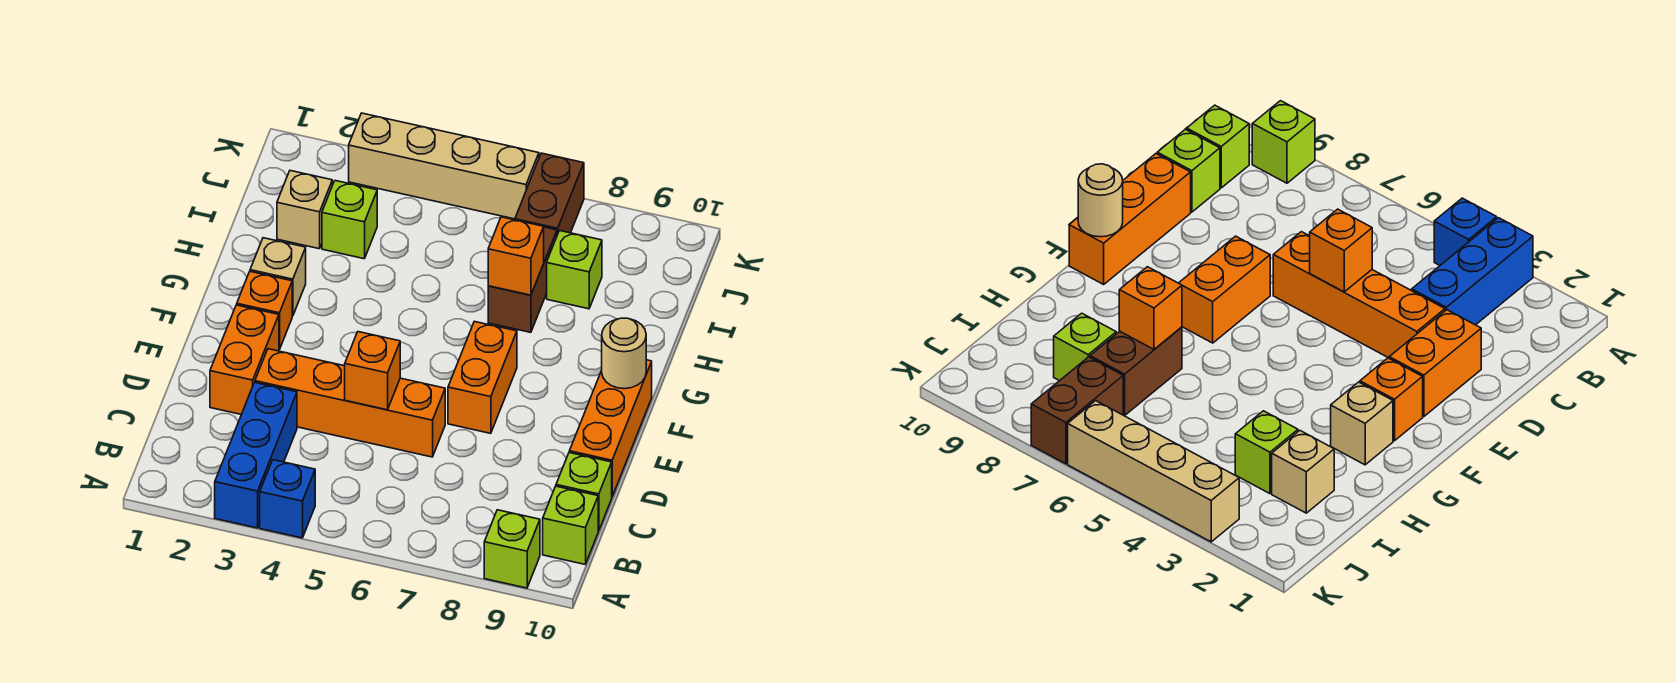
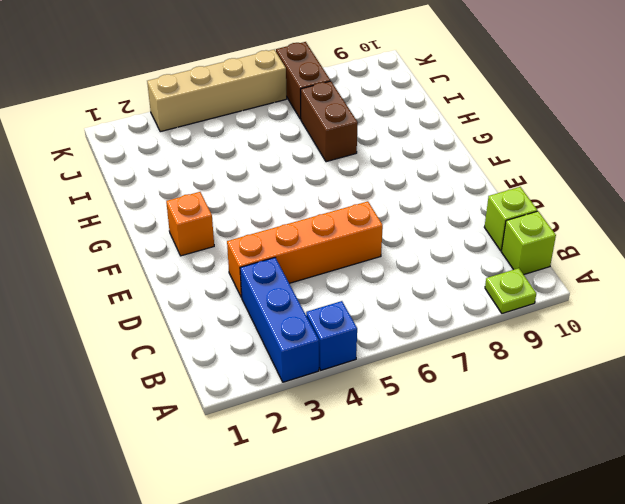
lime plate A9 level 1 -> lime brick A9 level 1
none -> orange brick D2:E2 level 1
none -> orange brick D10:F10 level 1
none -> orange brick E7:F7 level 1

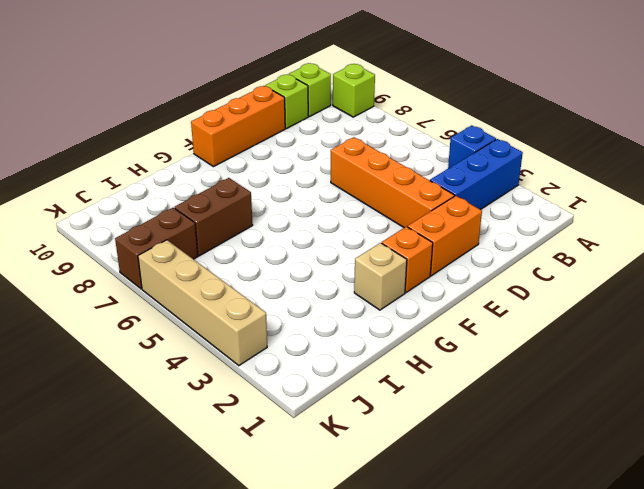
none -> orange brick E7:F7 level 1
none -> tan brick I2 level 1
none -> lime brick I3 level 1

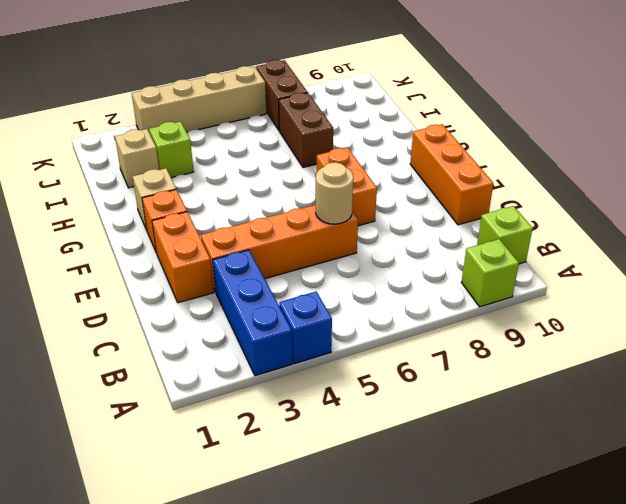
tan round brick D6 level 2 -> tan round brick F10 level 2
none -> lime brick C10 level 1
none -> lime brick I8 level 1
none -> orange brick D5 level 2

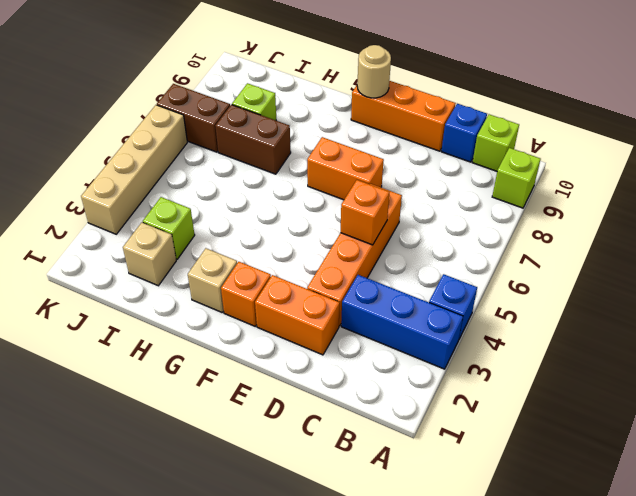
blue brick C10 level 1 -> lime brick C10 level 1
none -> orange brick H7 level 2

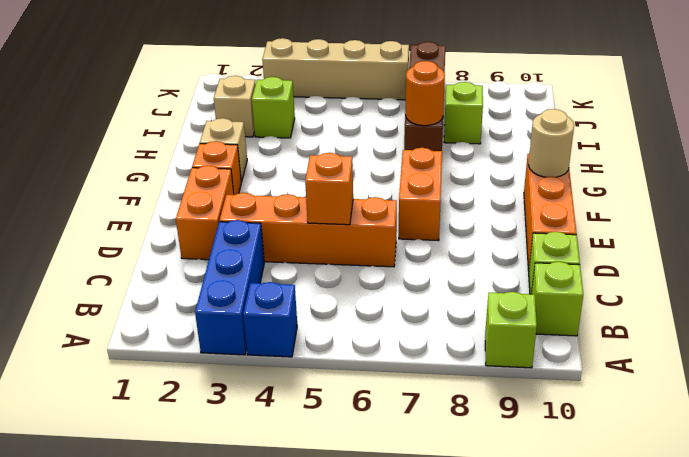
orange round brick H7 level 2 -> orange brick H7 level 2

